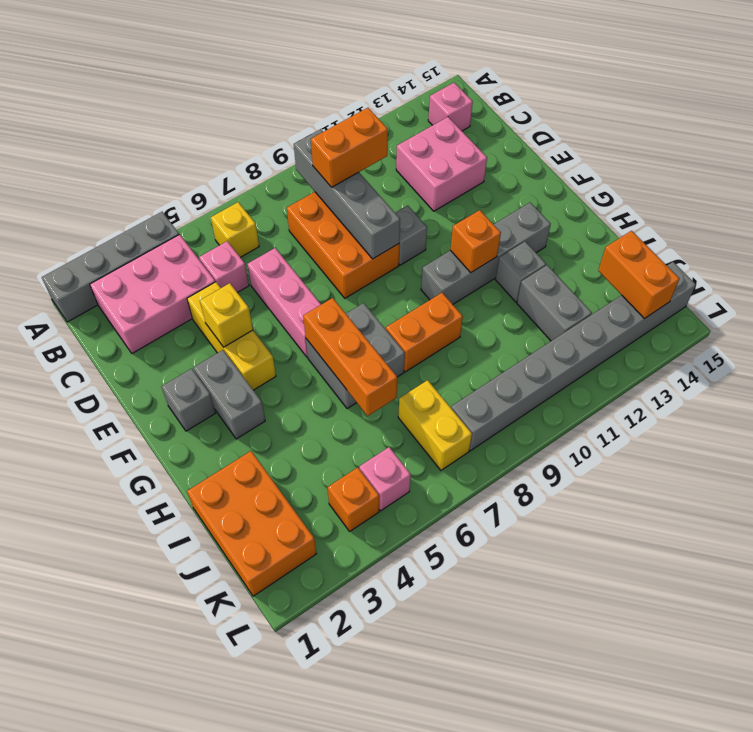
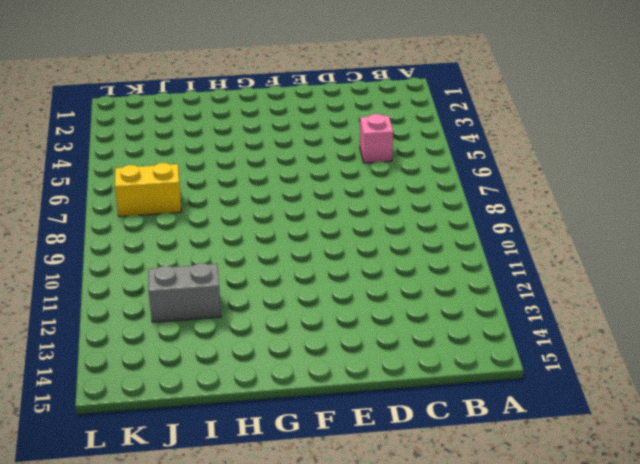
none -> grey brick A1:A4 level 1
none -> pink brick B2:C4 level 1
none -> yellow brick B6 level 1

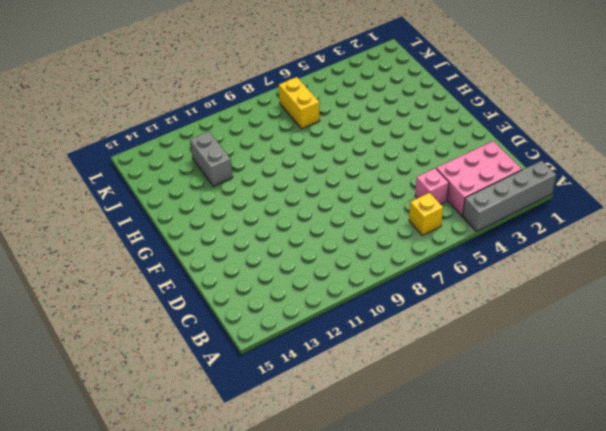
none -> pink brick B14 level 1
none -> orange brick C8:E9 level 1
none -> pink brick C12:D13 level 1

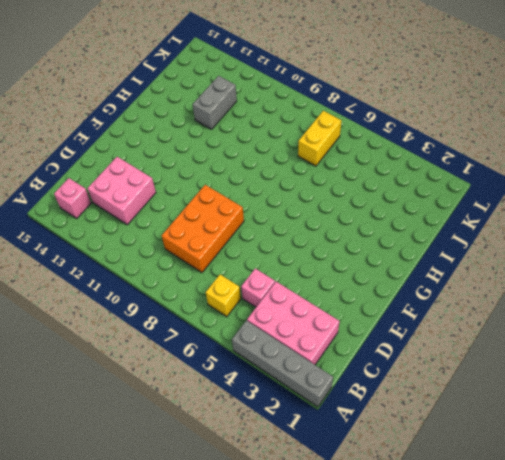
none -> yellow brick D4:F4 level 1
none -> pink brick D6:F6 level 1
none -> grey brick E10 level 1

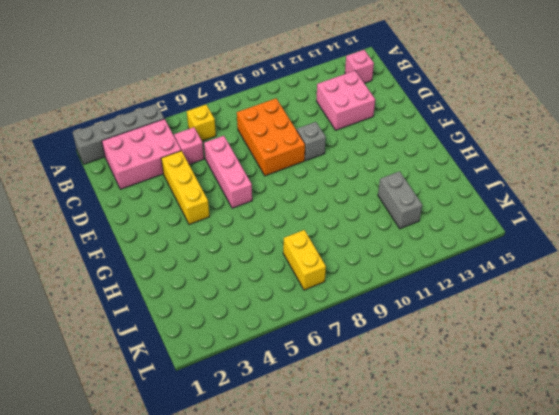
none -> grey brick F2 level 1
none -> grey brick F3:G3 level 1
none -> grey brick G6:H7 level 1

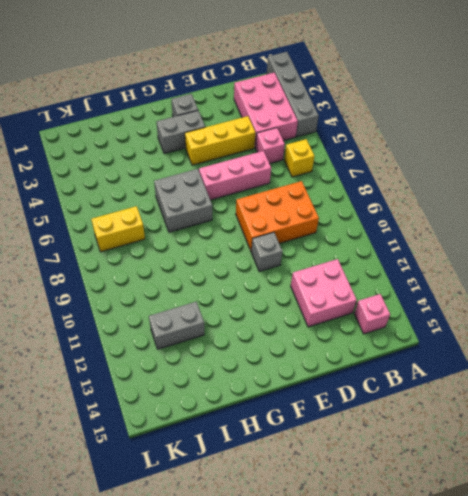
none -> grey brick G10:G13 level 1
none -> orange brick H8:H9 level 1
none -> grey brick H12 level 1

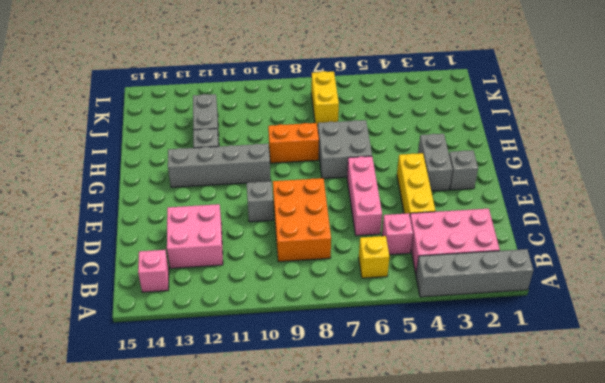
none -> orange brick I1:K2 level 1
none -> orange brick K4 level 1
none -> pink brick K5 level 1

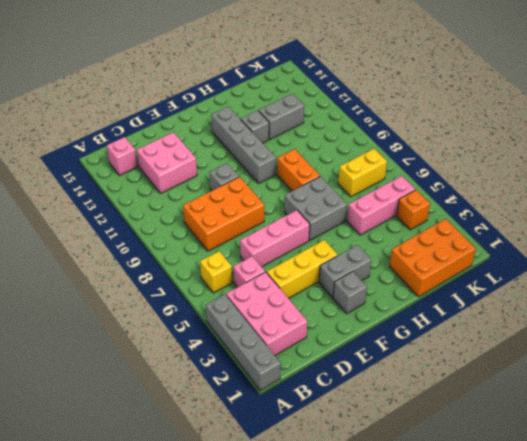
pink brick I5:K5 level 1 -> pink brick K5 level 1
none -> grey brick K8:K15 level 1
none -> grey brick B9:E9 level 2
none -> yellow brick E4 level 2

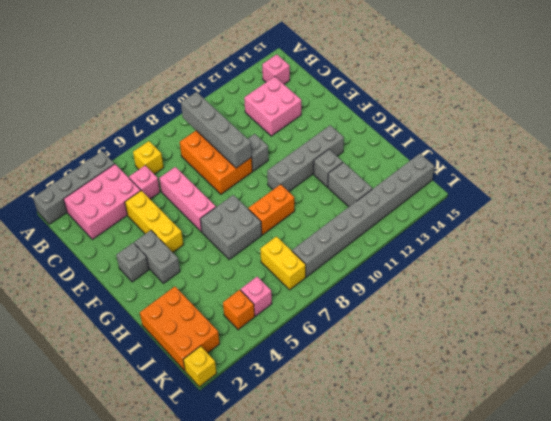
yellow brick L1 level 1 -> yellow brick E4 level 2
none -> orange brick G6:I6 level 2
none -> orange brick G11 level 2
none -> orange brick J14:K14 level 2

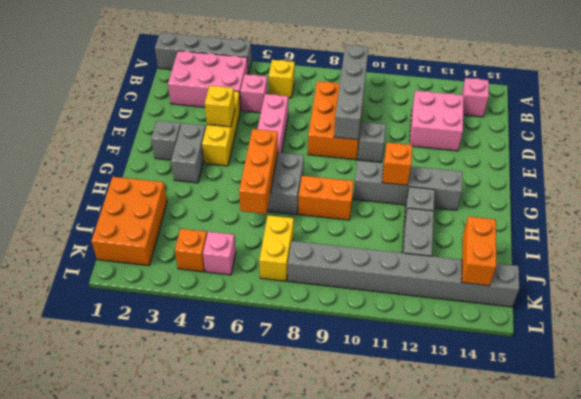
none -> orange brick C9:C10 level 3

